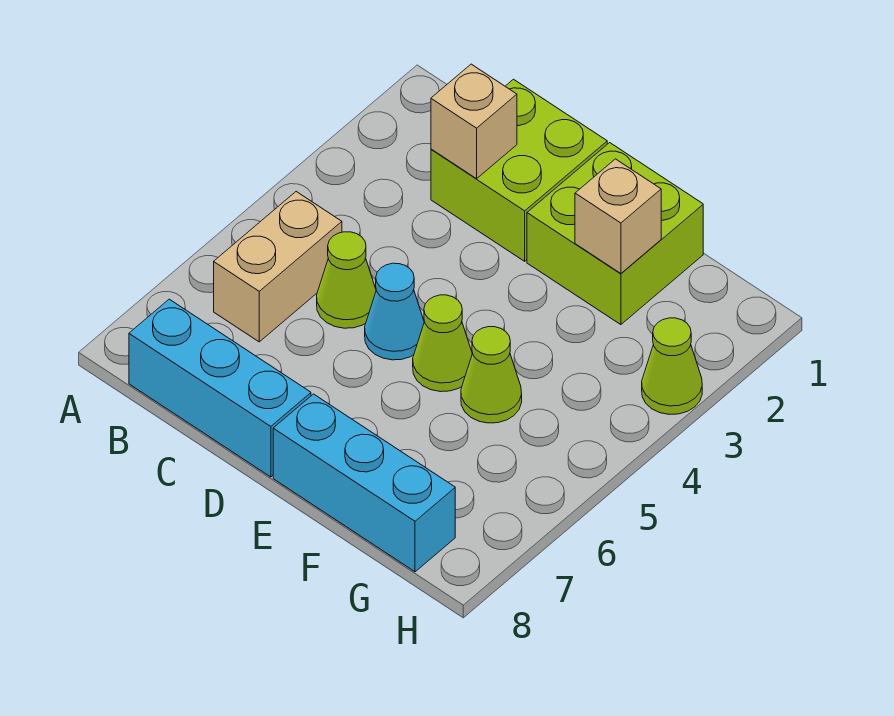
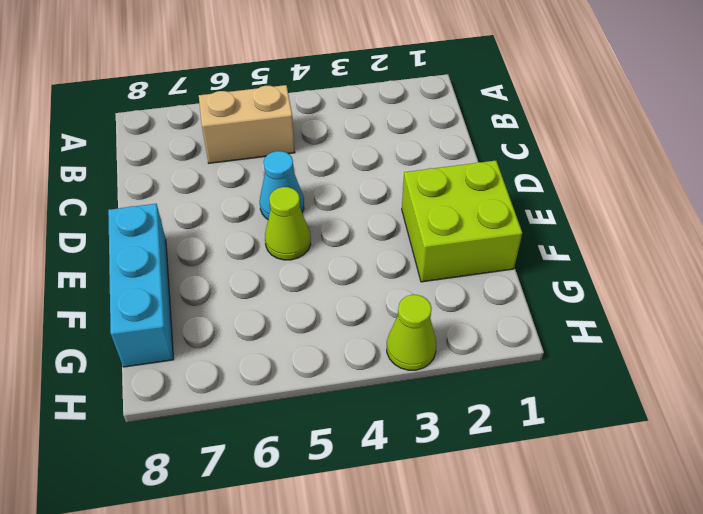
none -> cyan brick B8:D8 level 1
none -> lime brick C1:D2 level 1
none -> lime cone C5 level 1

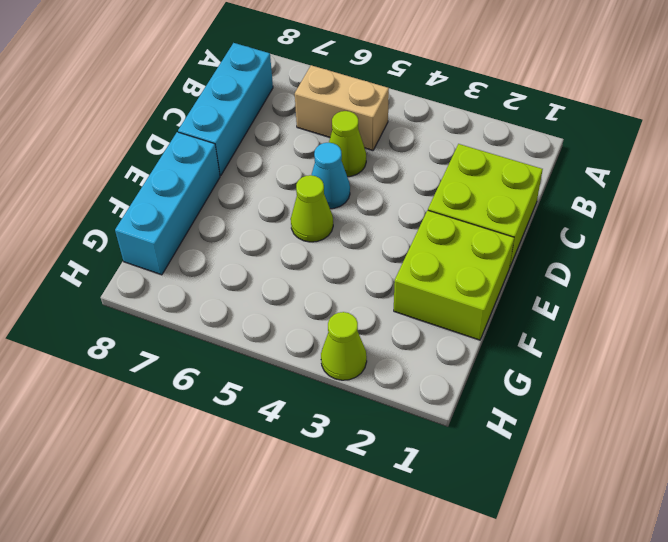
none -> lime cone F5 level 1
none -> tan brick C2 level 2
none -> tan brick F2 level 2

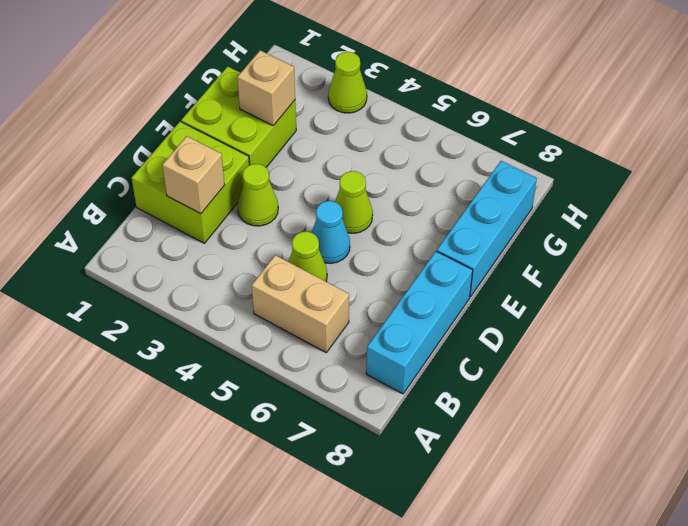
lime cone D3 level 1 -> lime cone F5 level 1

